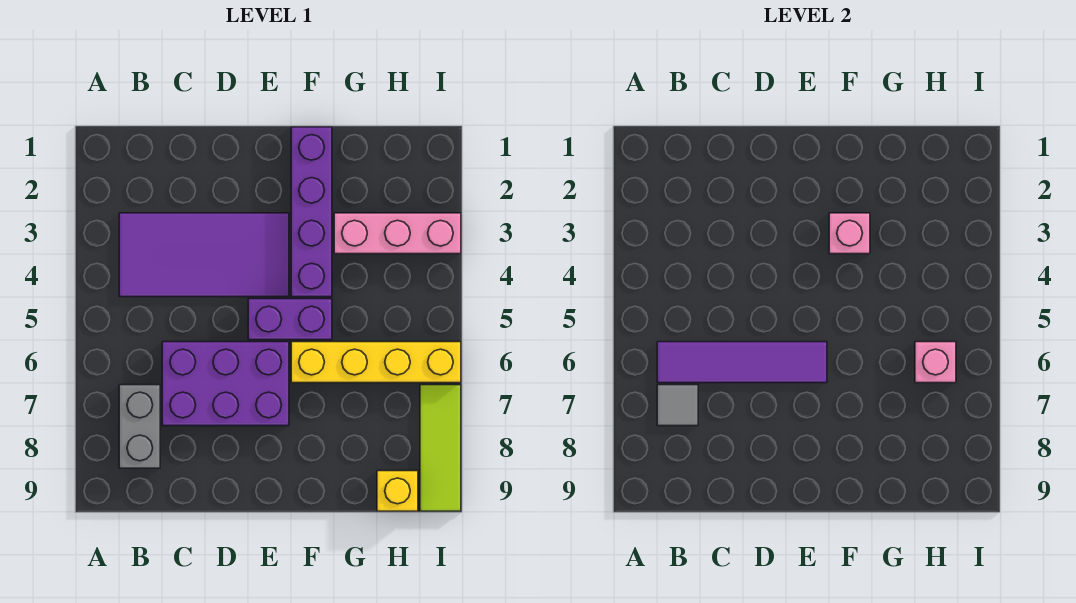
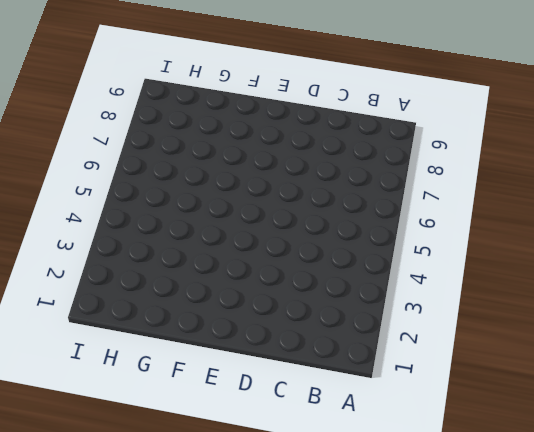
none -> purple tile B3:E4 level 1
none -> grey brick B7:B8 level 1
none -> purple brick C6:E7 level 1

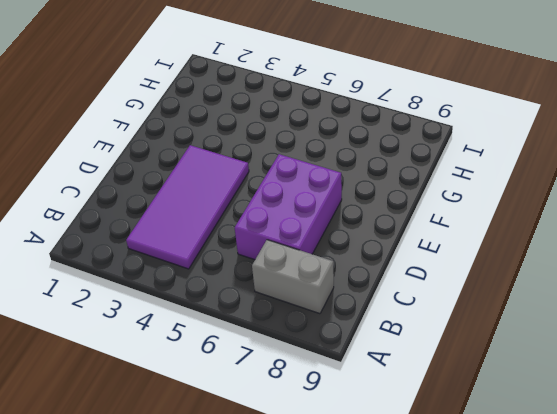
none -> purple brick E5:F5 level 1
none -> purple brick F1:F4 level 1
none -> yellow brick F6:I6 level 1

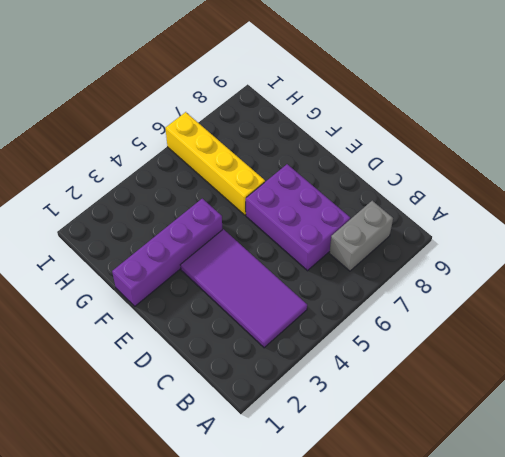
none -> purple brick E5:F5 level 1
none -> pink brick G3:I3 level 1
none -> yellow brick H9 level 1

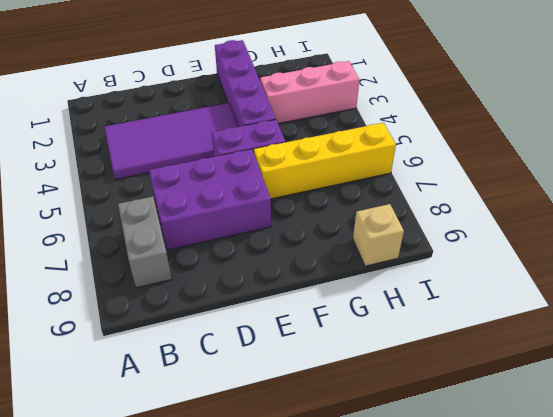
tan brick H9 level 1 -> yellow brick H9 level 1
none -> lime tile I7:I9 level 1
none -> purple tile B6:E6 level 2
none -> grey tile B7 level 2

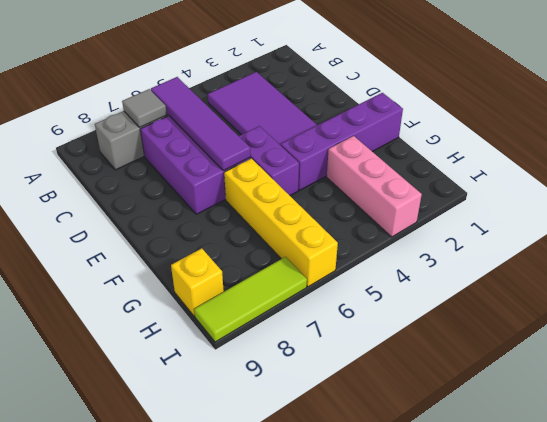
none -> pink brick F3 level 2
none -> pink brick H6 level 2

